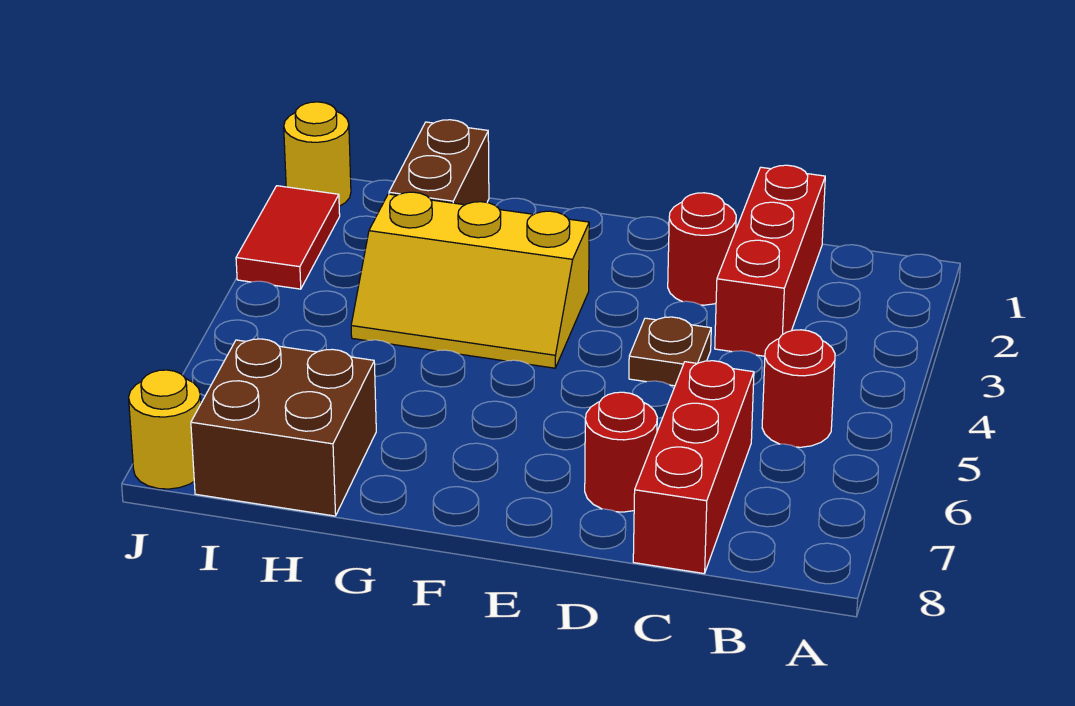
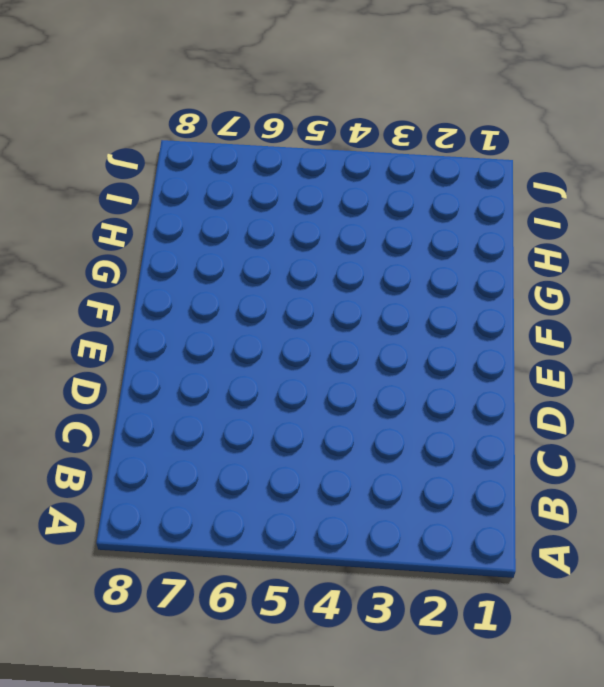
none -> red round brick B5 level 1
none -> red brick C1:C3 level 1
none -> red brick C6:C8 level 1

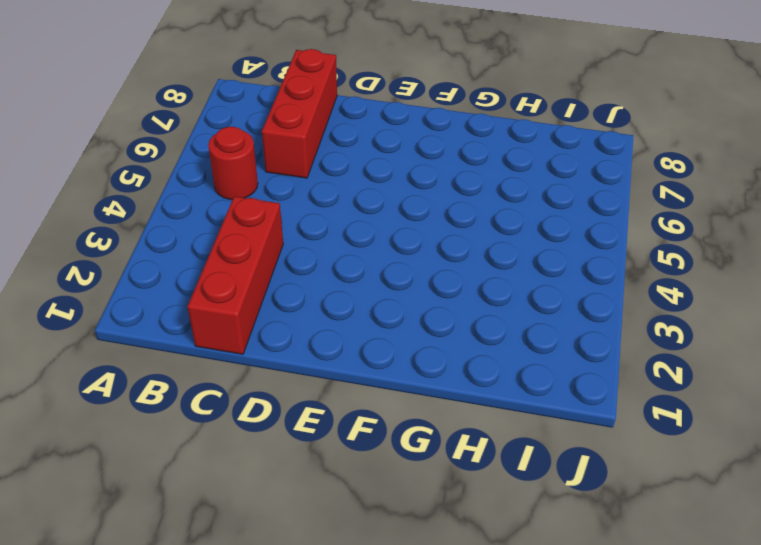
none -> red round brick D2 level 1
none -> brown plate D4 level 1
none -> red round brick D7 level 1

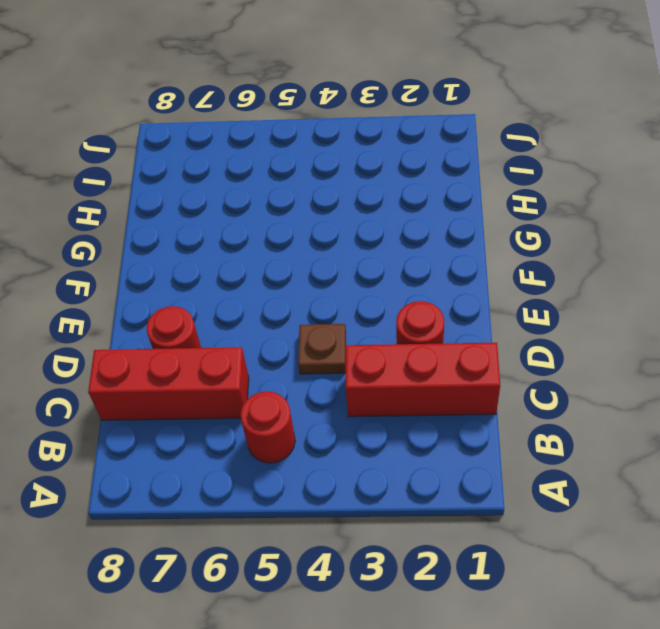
none -> yellow slope F3:H4 level 1 top 3
none -> brown brick H1:H2 level 1
none -> brown brick H7:I8 level 1

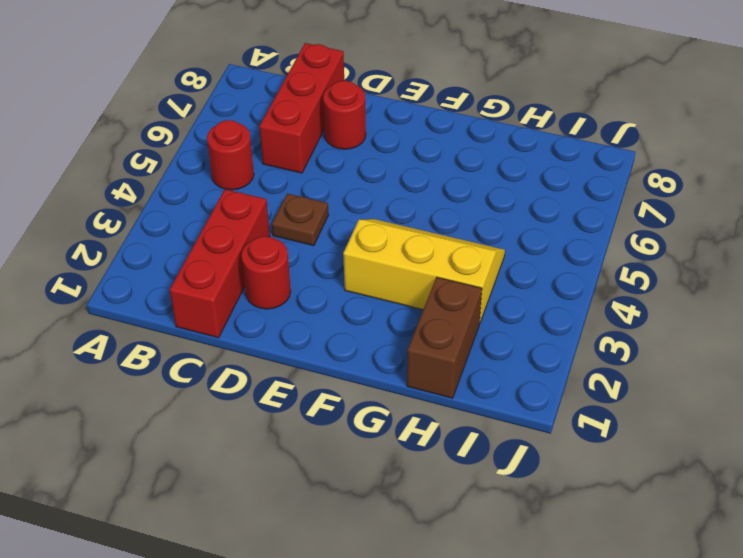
none -> brown brick H7:I8 level 1
none -> yellow round brick J1 level 1
none -> red tile J2:J3 level 1

